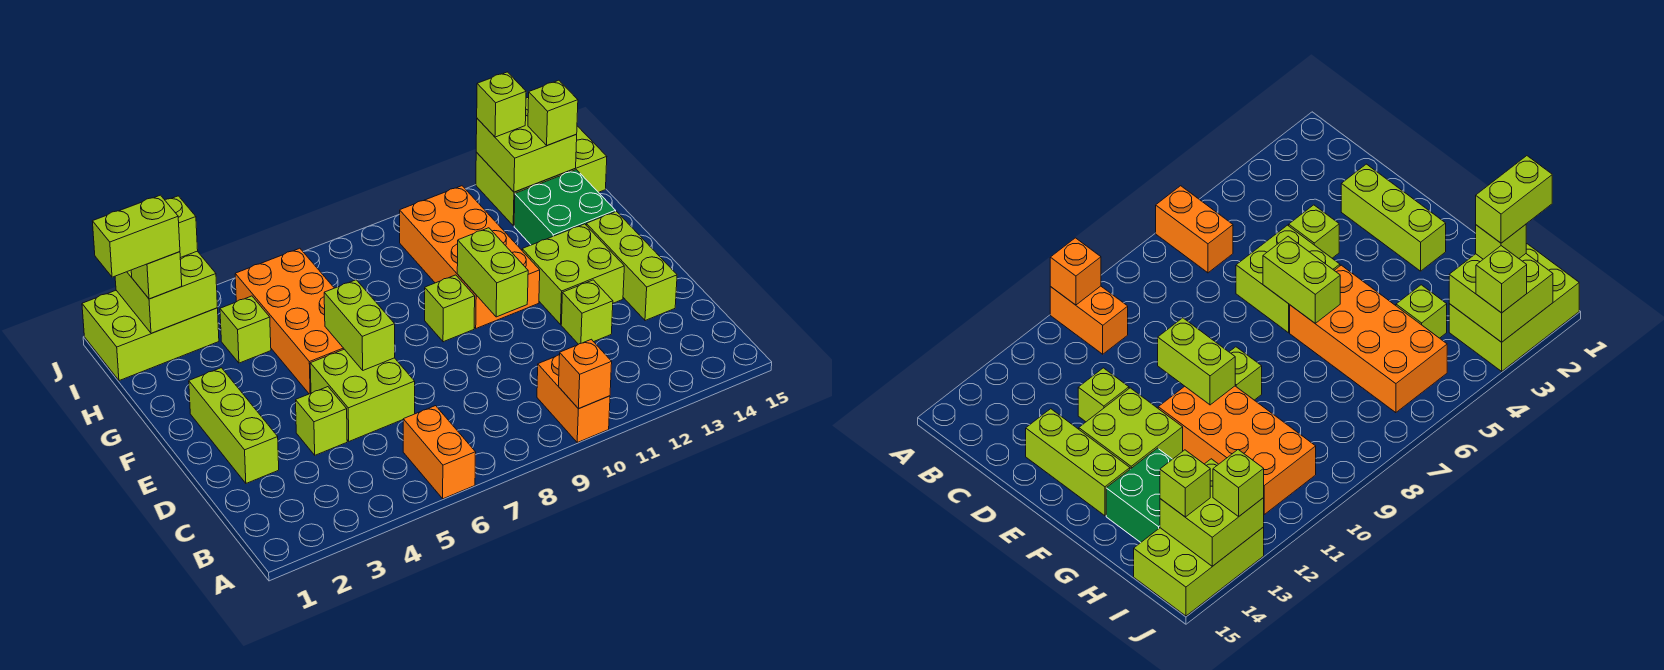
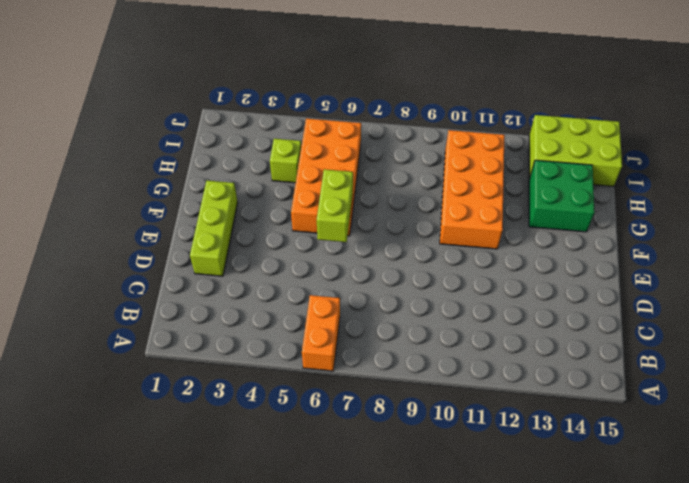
none -> orange brick A10:B10 level 1
none -> lime brick D4 level 1
none -> lime brick D5:E6 level 1

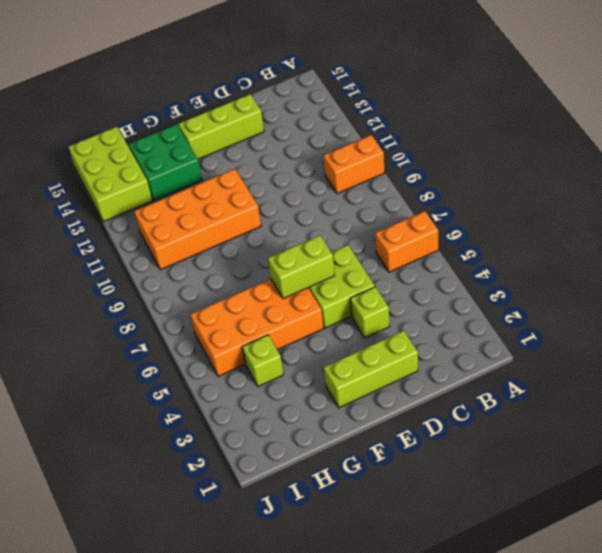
none -> lime brick D12 level 1
none -> lime brick E12:F13 level 1
none -> lime brick F9 level 1

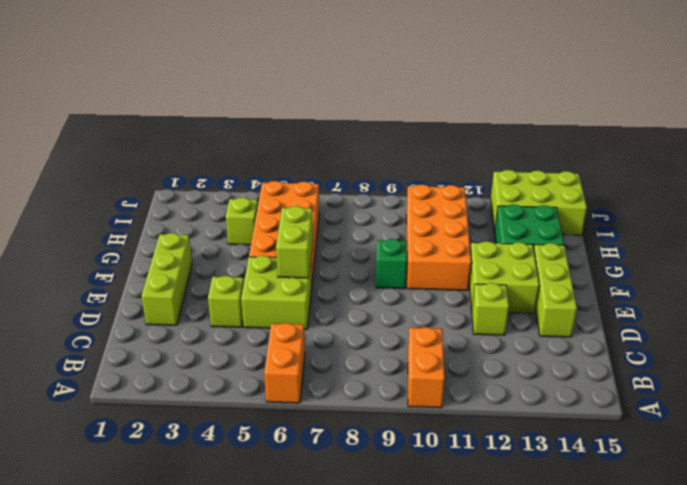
green brick F9 level 1 -> lime brick F9 level 1
none -> lime brick I1:J3 level 1
none -> orange brick A10 level 2
none -> lime brick E10:F10 level 2

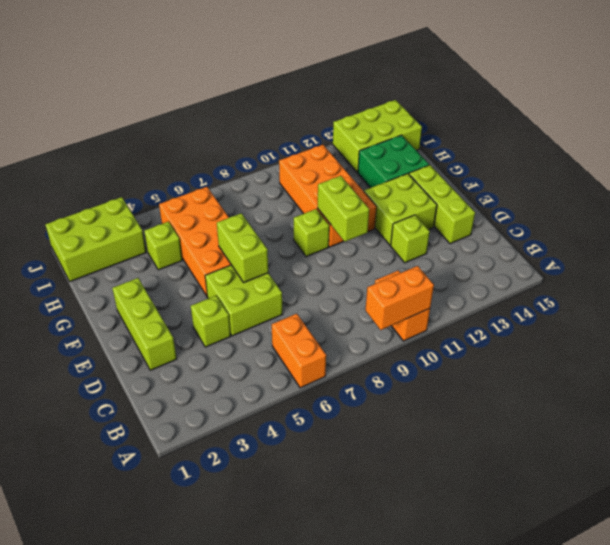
orange brick A9:A10 level 2 -> orange brick A10 level 2
none -> lime brick I2:J3 level 2
none -> lime brick I13:J14 level 2
none -> lime brick I2 level 3

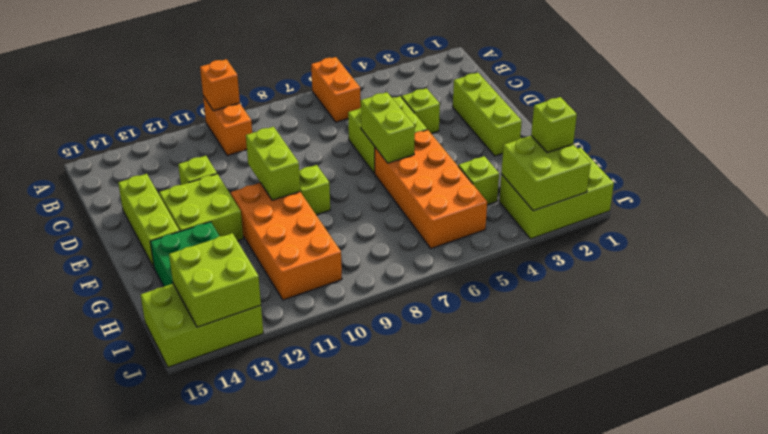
none -> lime brick I14 level 3
none -> lime brick J3 level 3
none -> lime brick J13 level 3

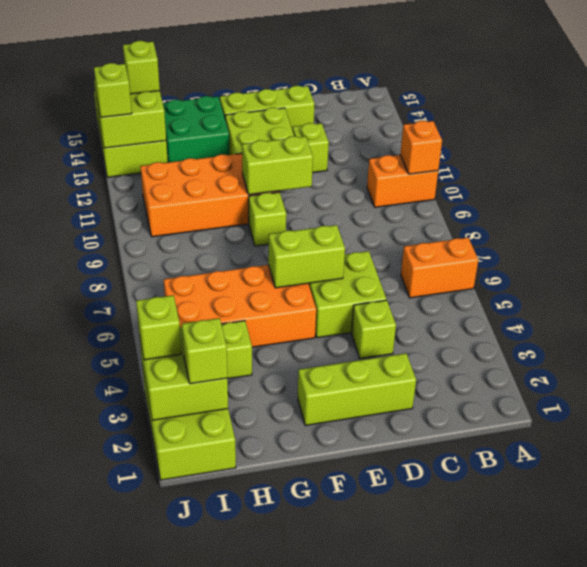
none -> lime brick I1:I2 level 4

